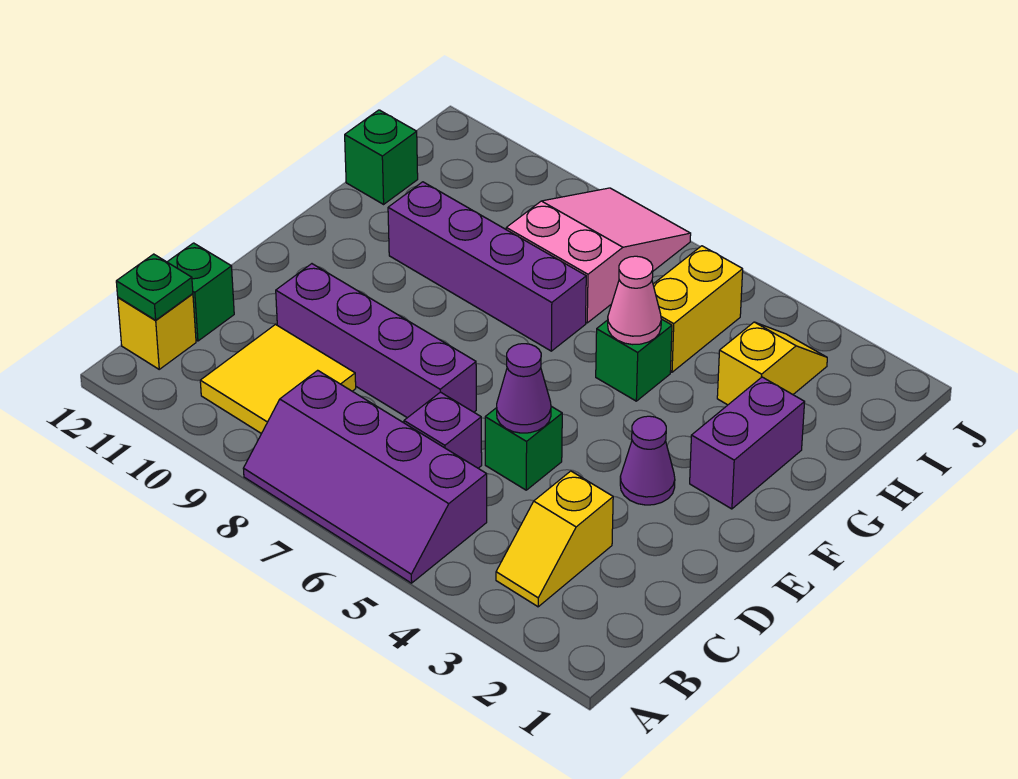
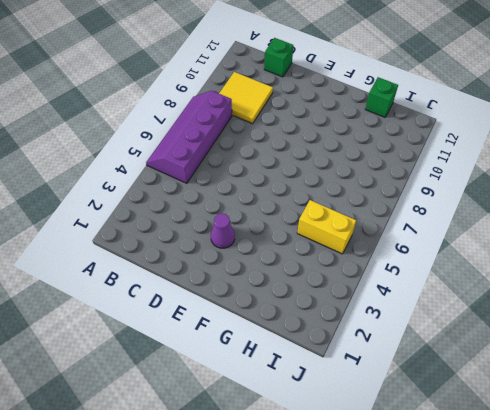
none -> yellow slope B3:C3 level 1 top C
none -> yellow brick B12 level 1
none -> purple brick C6 level 1

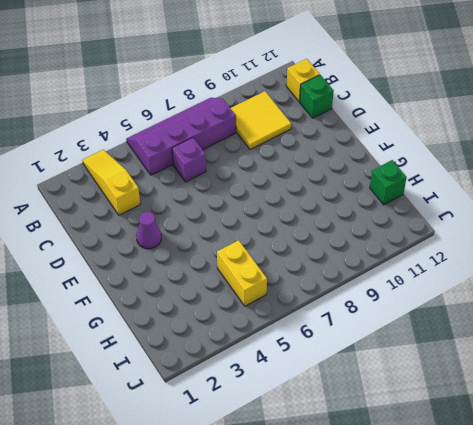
yellow slope A3:C3 level 1 top C -> yellow slope B3:C3 level 1 top C
none -> green brick D5 level 1
none -> purple brick D7:D10 level 1
none -> purple brick F2:G2 level 1

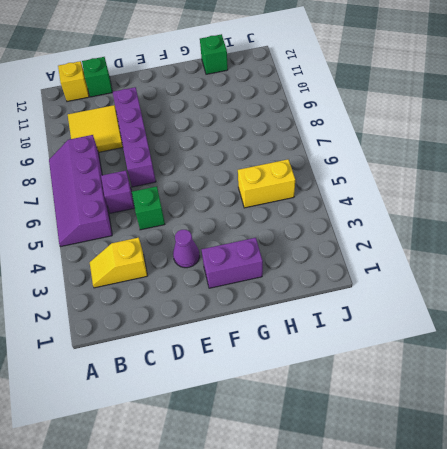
none -> green brick G5 level 1
none -> purple brick G7:G10 level 1
none -> yellow slope H3:I3 level 1 top H

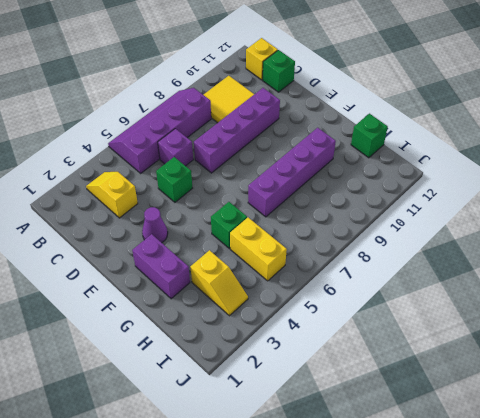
none -> pink slope H7:J8 level 1 top H
none -> green plate B12 level 2
none -> purple cone D5 level 2

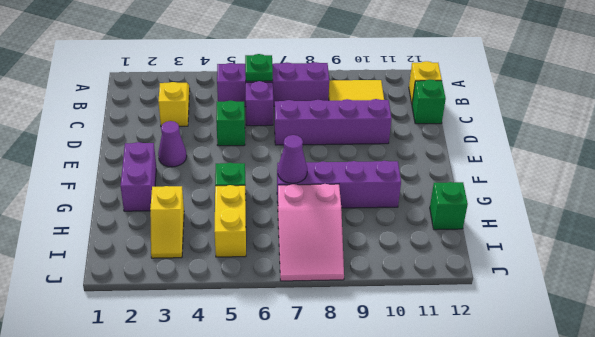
green plate B6 level 2 -> green plate B12 level 2
purple cone G7 level 2 -> purple cone D5 level 2
none -> pink cone G5 level 2

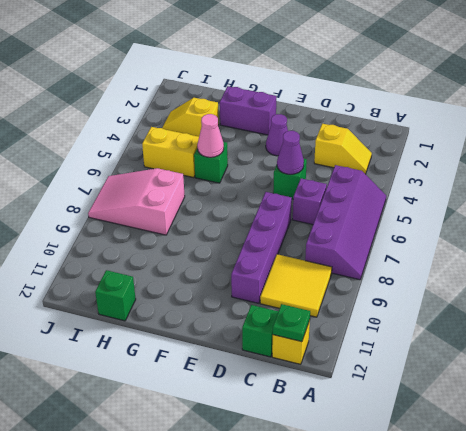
none -> purple brick G7:G10 level 1

